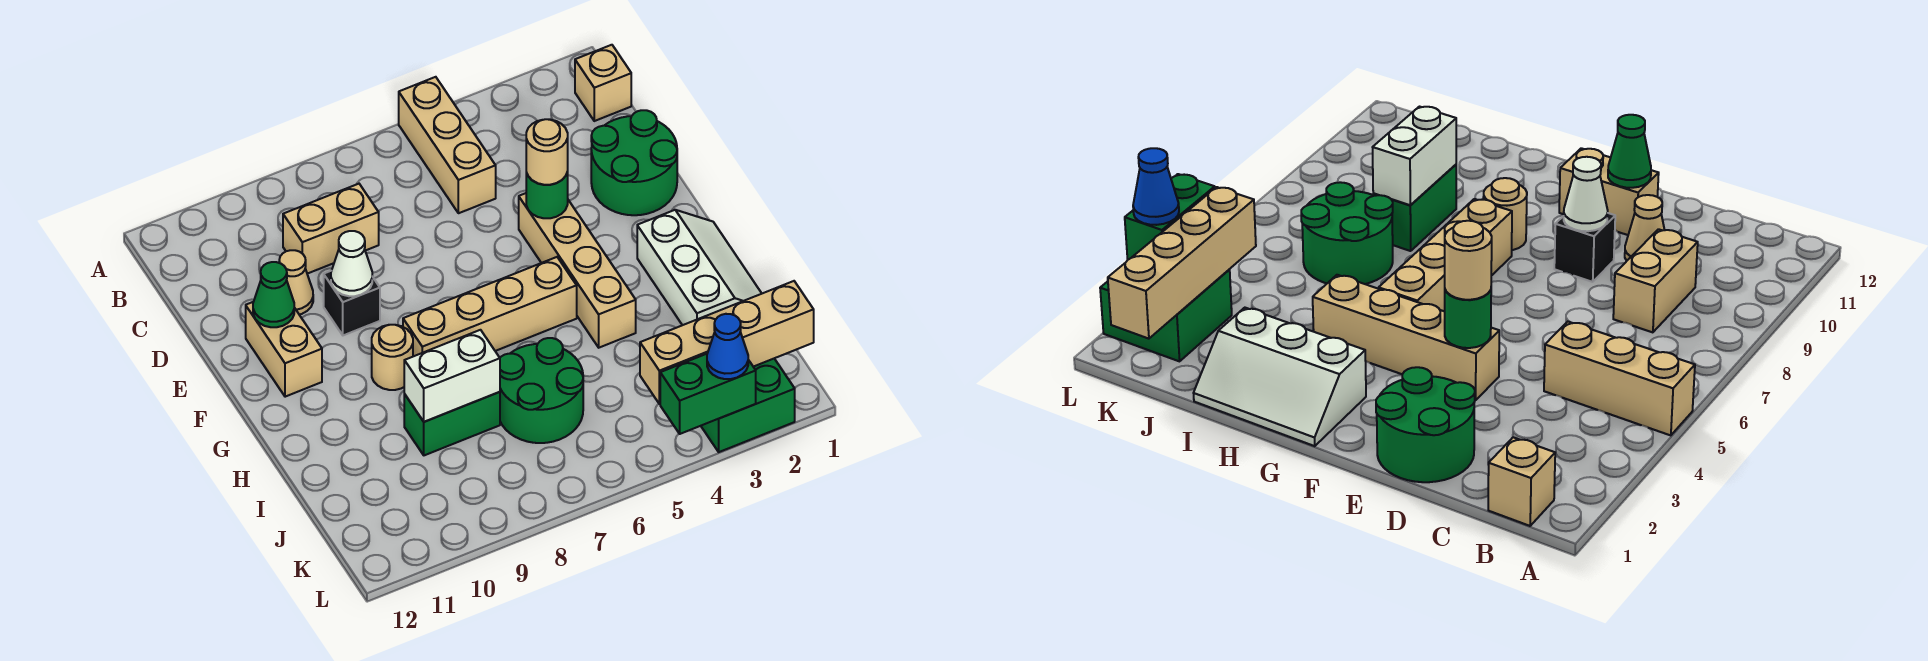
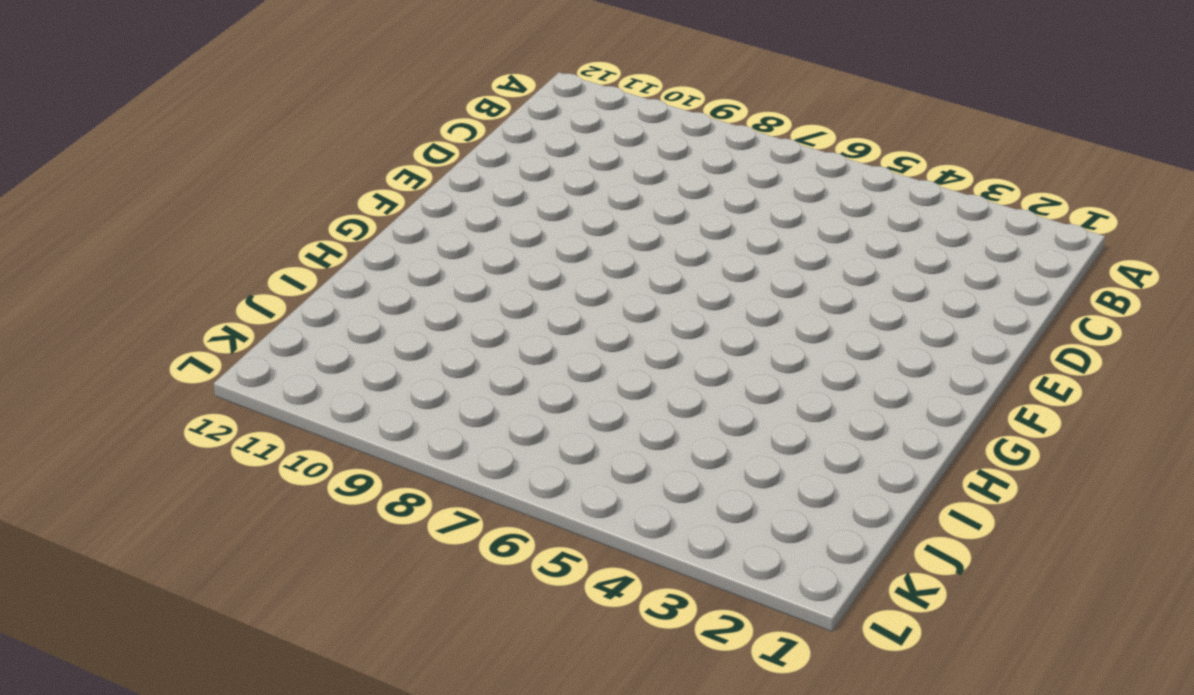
none -> tan brick A5:C5 level 1
none -> tan brick B1 level 1
none -> tan brick C8:C9 level 1

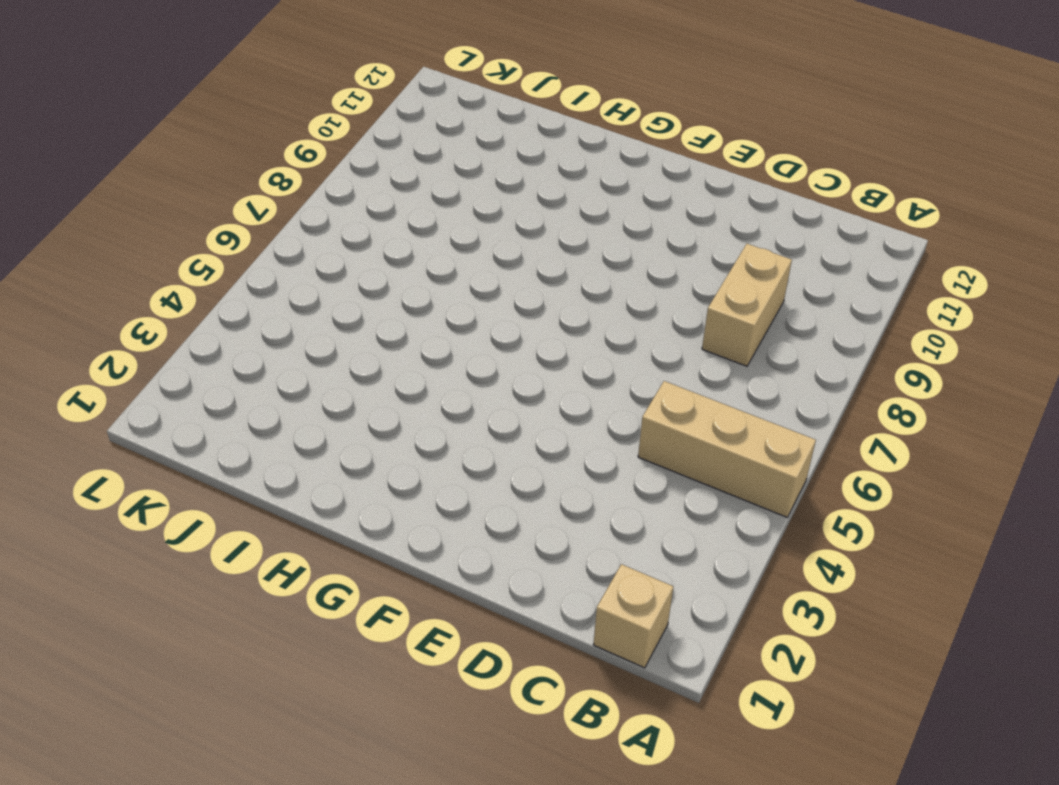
none -> green round brick D1:E2 level 1
none -> tan cone D10 level 1
none -> tan brick E4:H4 level 1

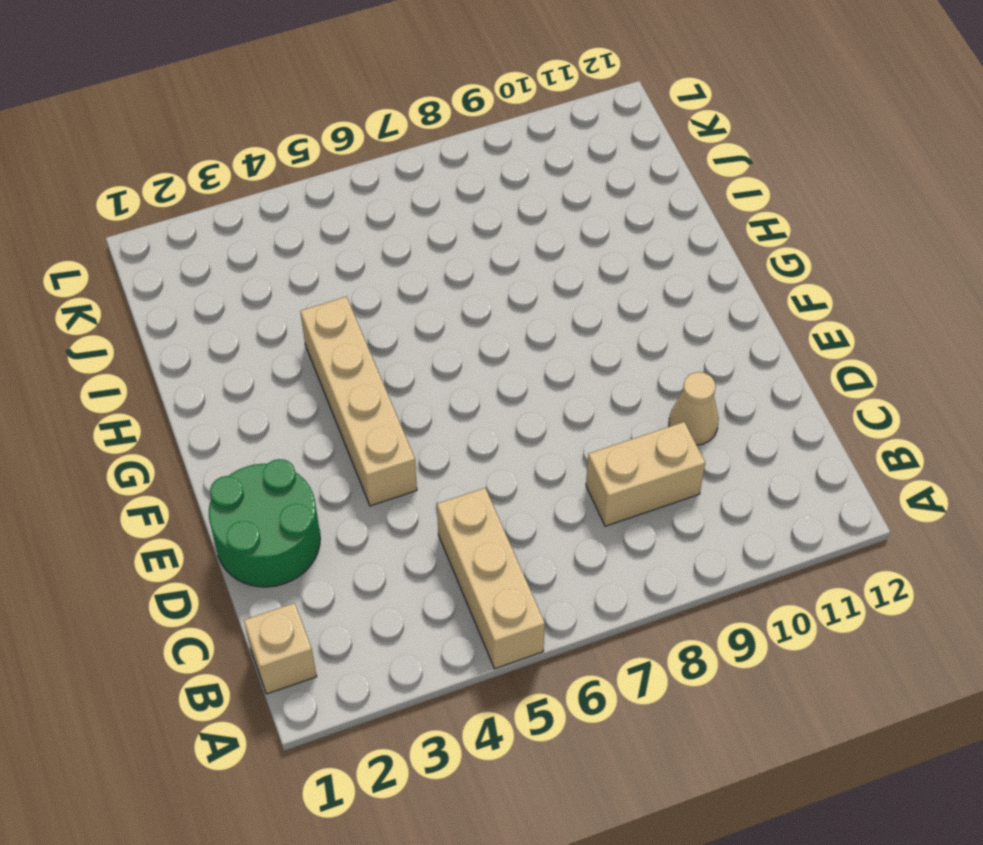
none -> black brick E9 level 1
none -> tan brick E11:F11 level 1
none -> white slope G1:I2 level 1 top 2

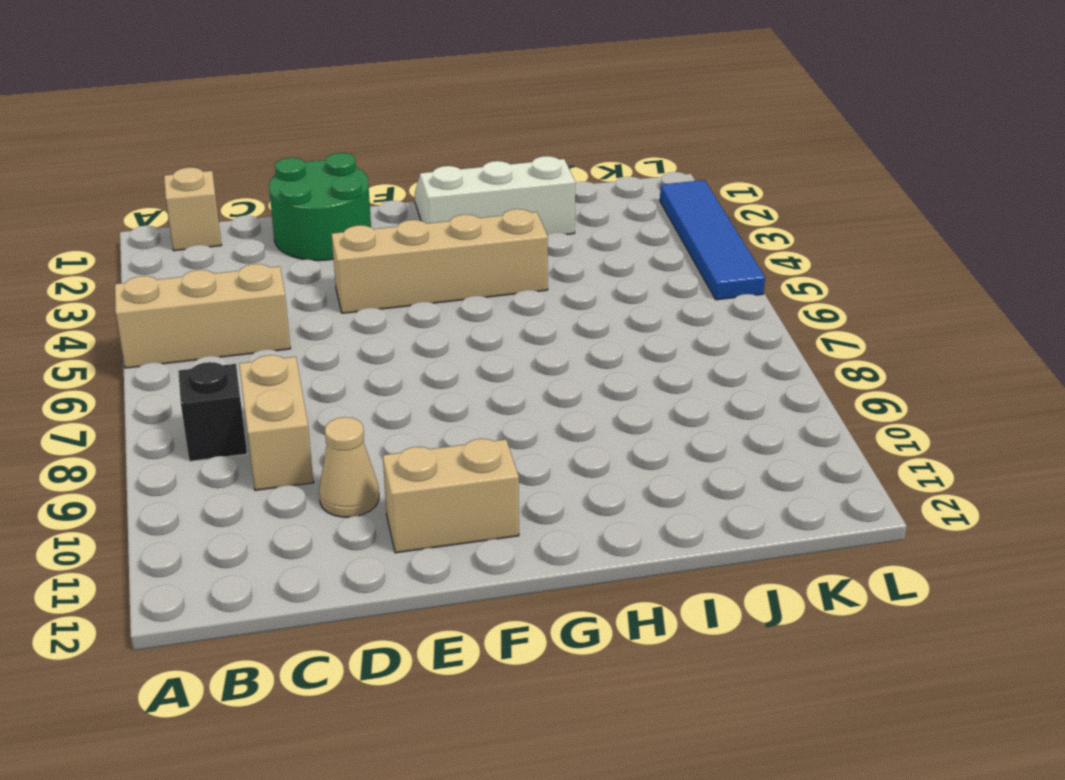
black brick B8 level 1 -> black brick E9 level 1
blue tile L2:L5 level 1 -> green brick K2:L3 level 1
none -> tan brick G5:G8 level 1
none -> tan round brick G9 level 1
none -> green round brick I6:J7 level 1

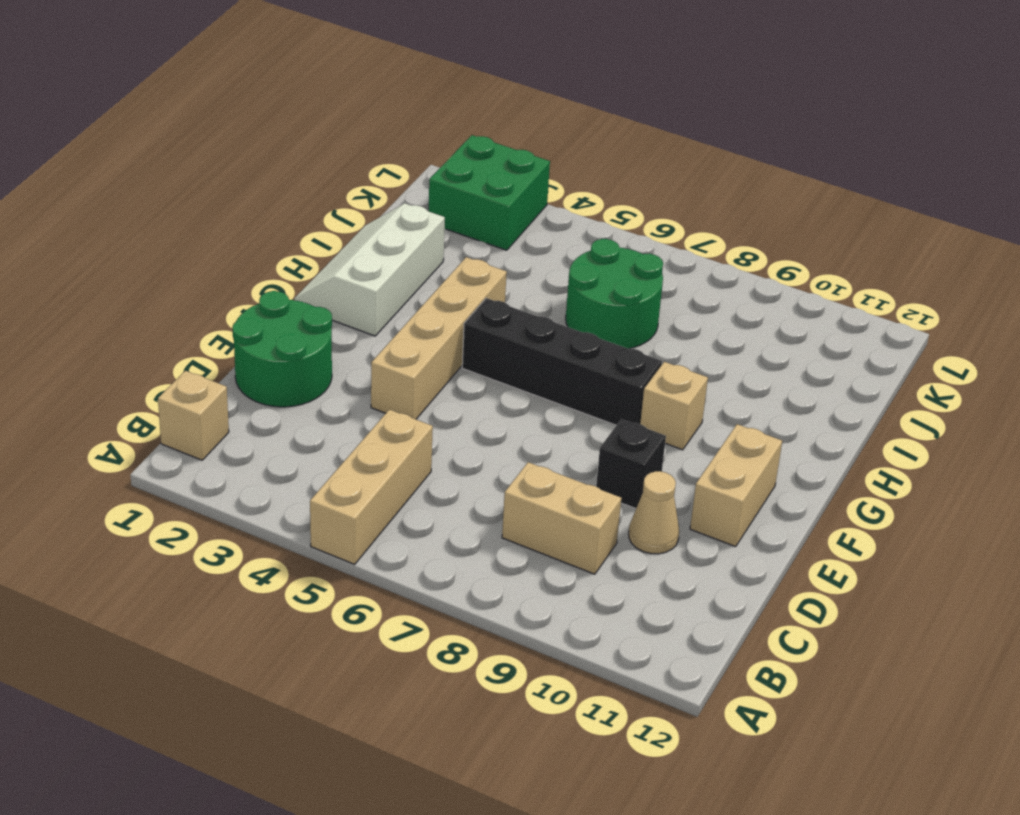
black brick G5:G8 level 1 -> tan brick G5:G8 level 1
tan brick G9 level 1 -> tan round brick G9 level 1
none -> green brick I8:I9 level 1
none -> green round brick E4 level 2
none -> white cone E9 level 2

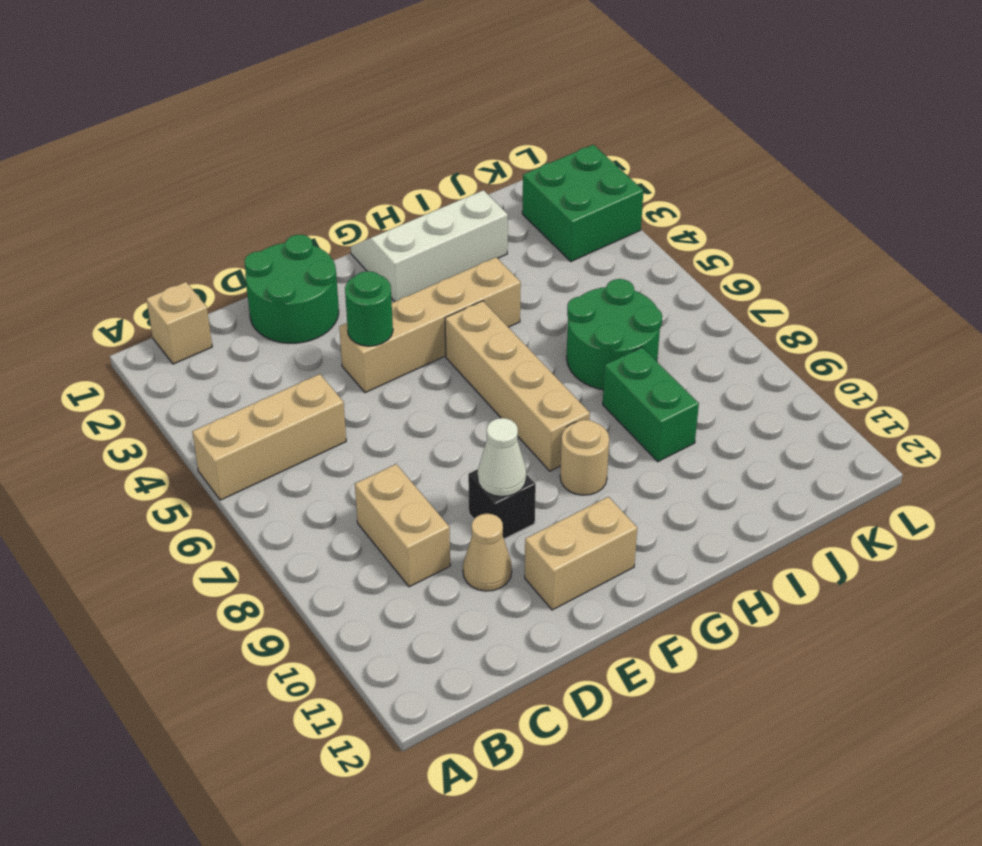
none -> green cone E11 level 2
none -> white brick I8:I9 level 2
none -> tan brick K1:K4 level 2

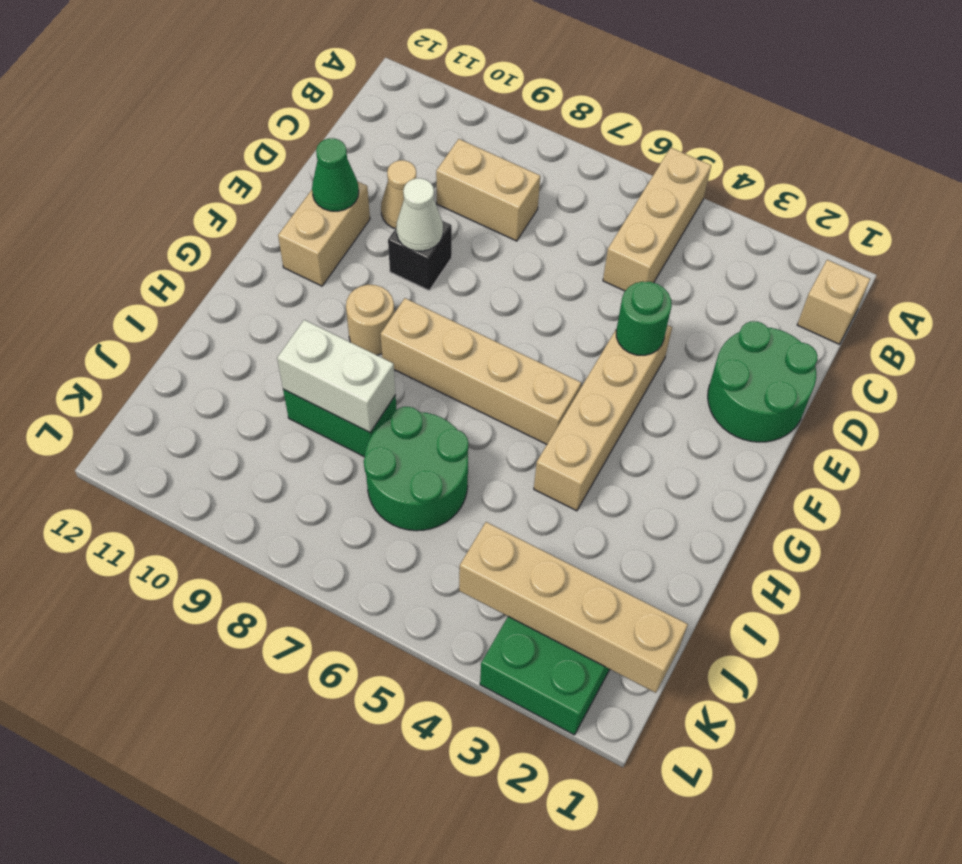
none -> white slope G1:I2 level 1 top 2
none -> green brick L3:L4 level 2
none -> tan round brick E4 level 3

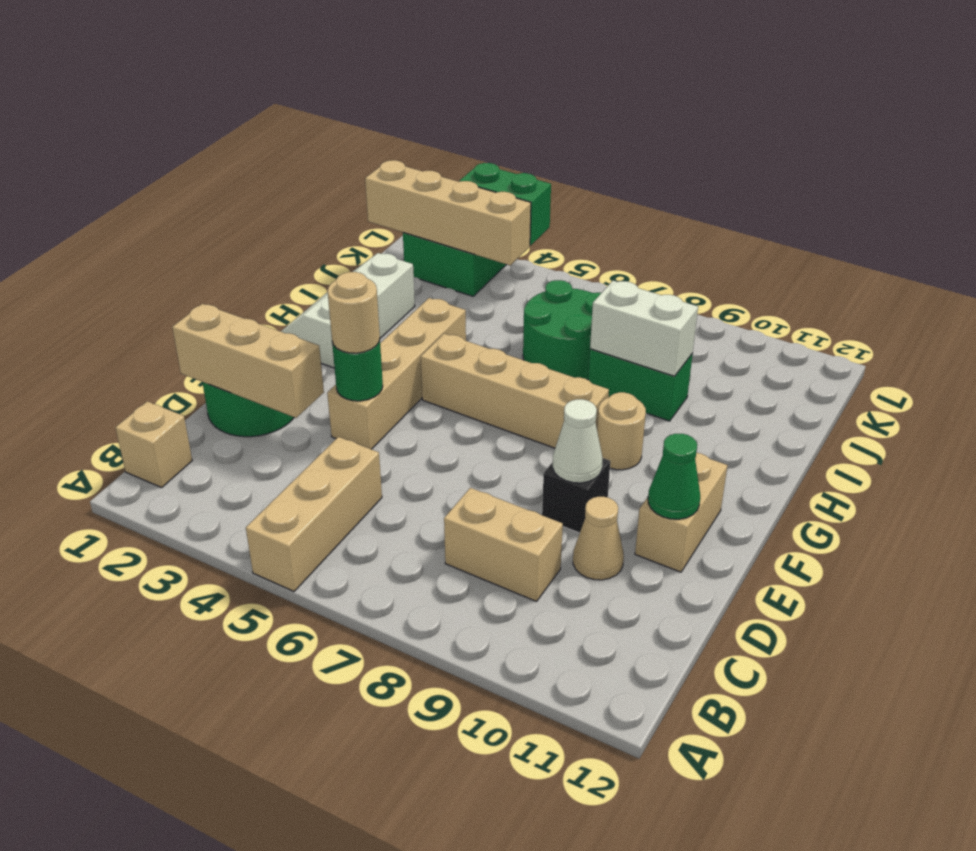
tan brick D1:D3 level 2 -> none
none -> blue cone L3 level 3

